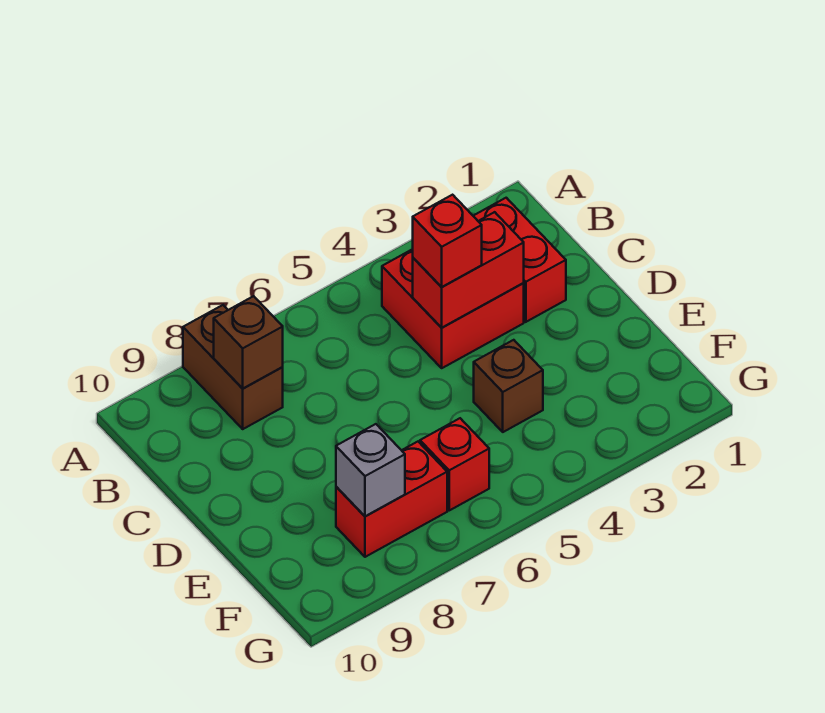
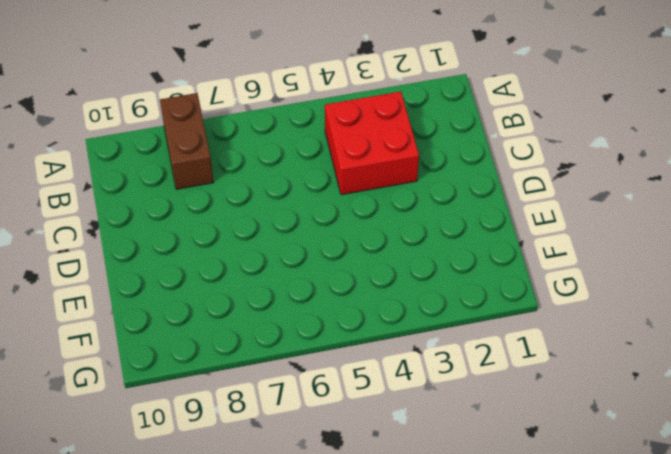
none -> red brick B2:C2 level 1
none -> brown brick E4 level 1

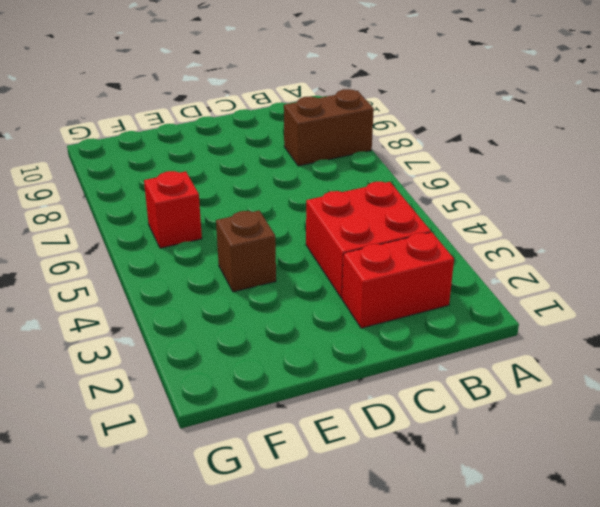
none -> red brick F7:F8 level 1
none -> brown brick B8 level 2

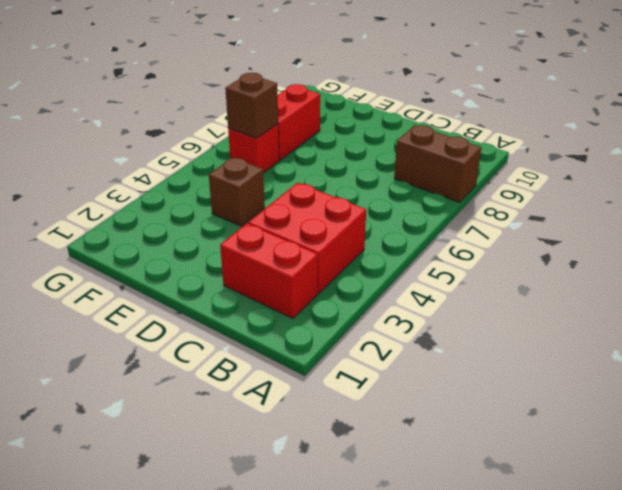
brown brick F6 level 2 -> brown brick B8 level 2
none -> red brick C3:C4 level 2
none -> grey brick F8 level 2

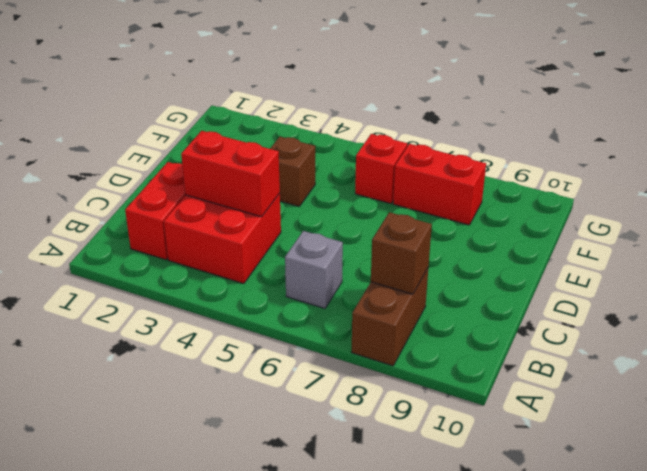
grey brick B6 level 1 -> grey brick F8 level 2
none -> red brick C4 level 3

